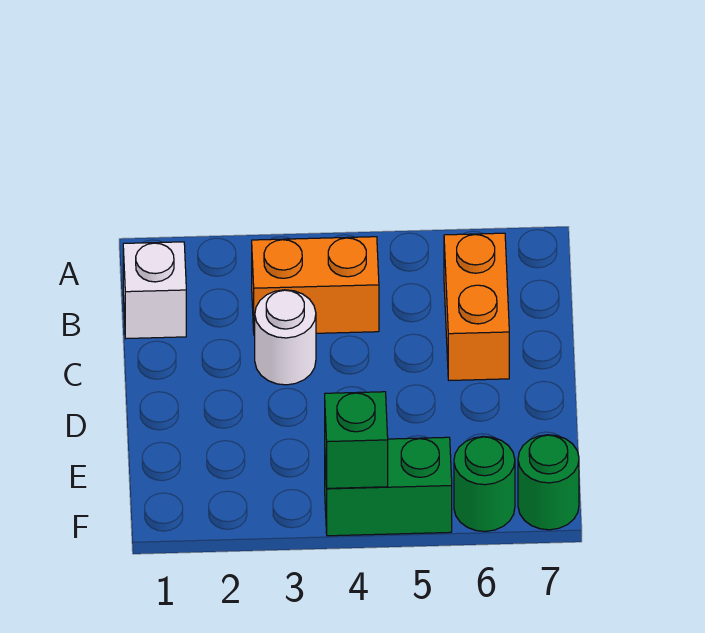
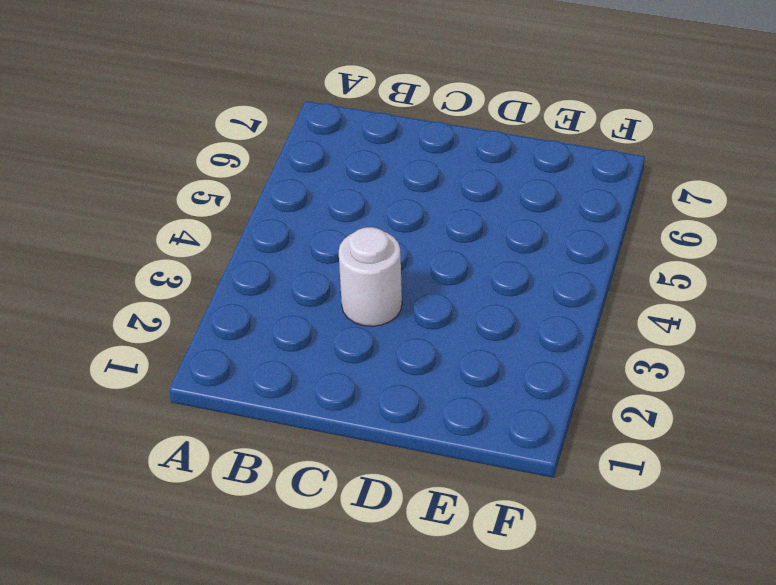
none -> white brick B1 level 1
none -> orange brick B3:B4 level 1

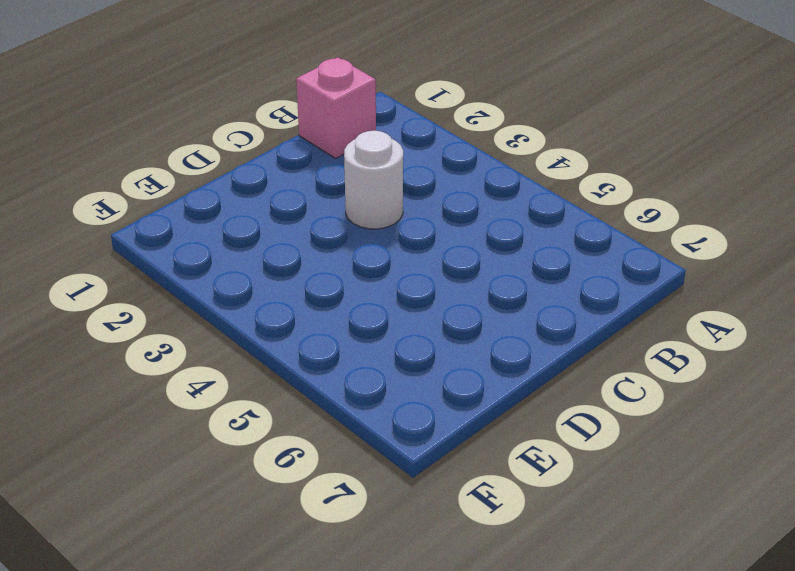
pink brick B1 level 1 -> white brick B1 level 1
none -> orange brick B3:B4 level 1
none -> orange brick B6:C6 level 1

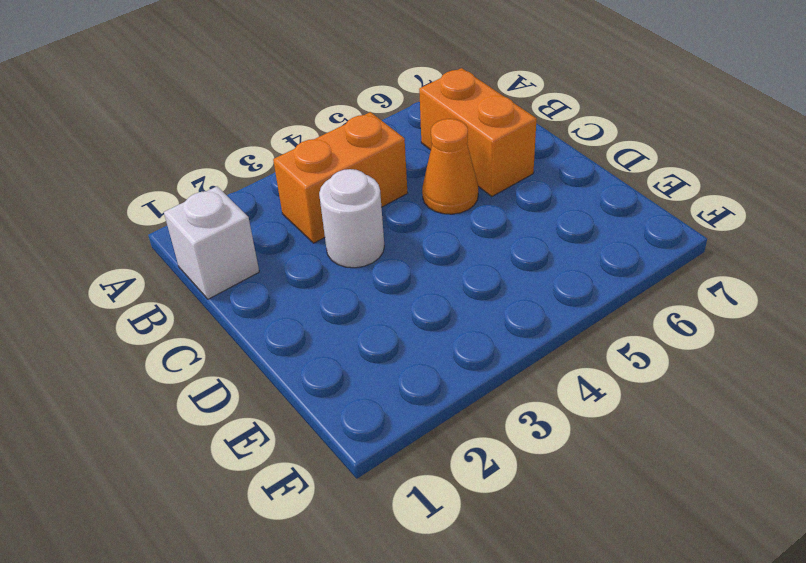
orange cone C5 level 1 -> none
none -> green brick F4:F5 level 1
none -> green round brick F6 level 1

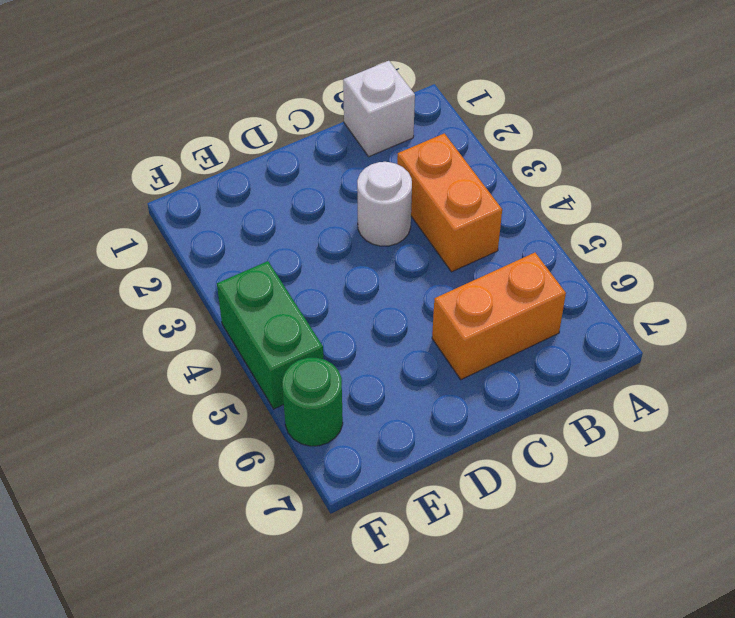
none -> green round brick F7 level 1
none -> green brick F4 level 2

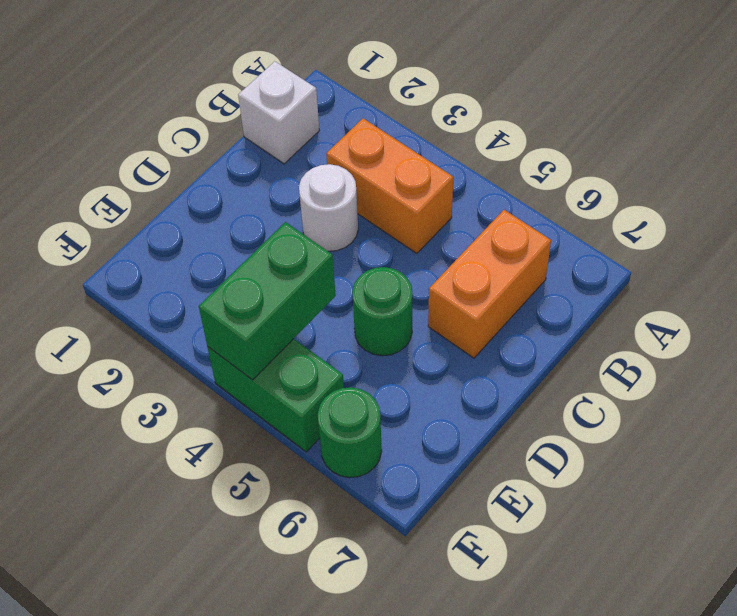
green round brick D5 level 1 -> green round brick F7 level 1
green brick E4:F4 level 2 -> green brick F4 level 2

